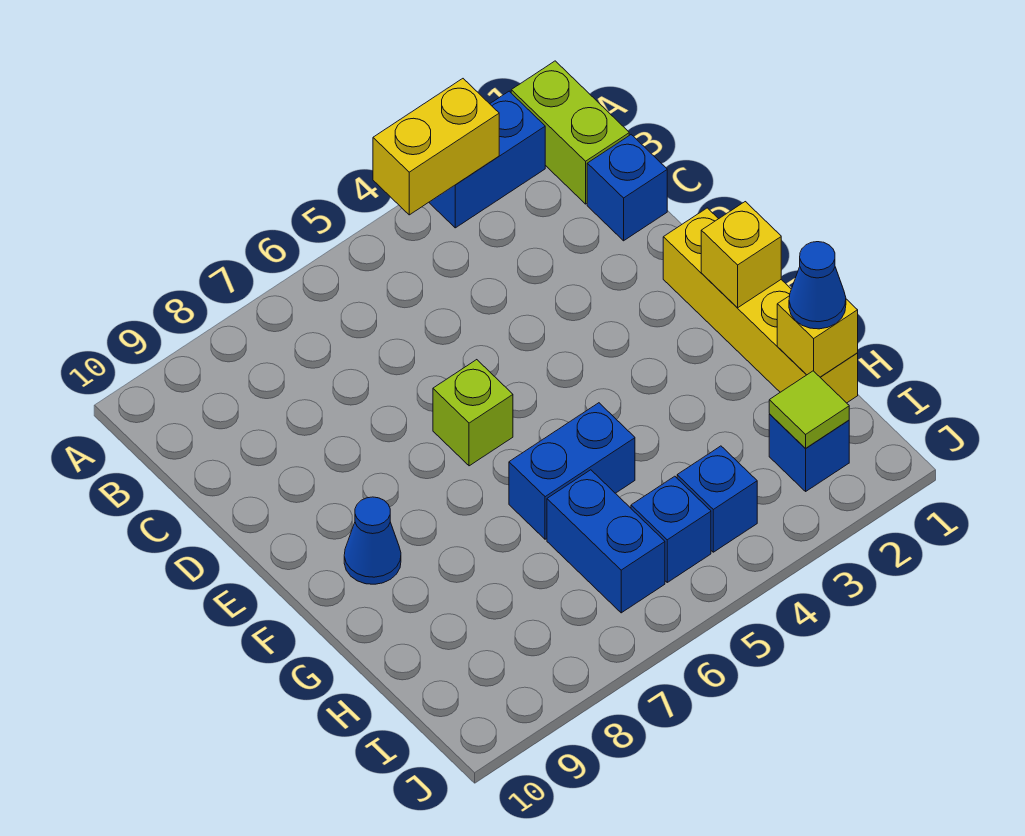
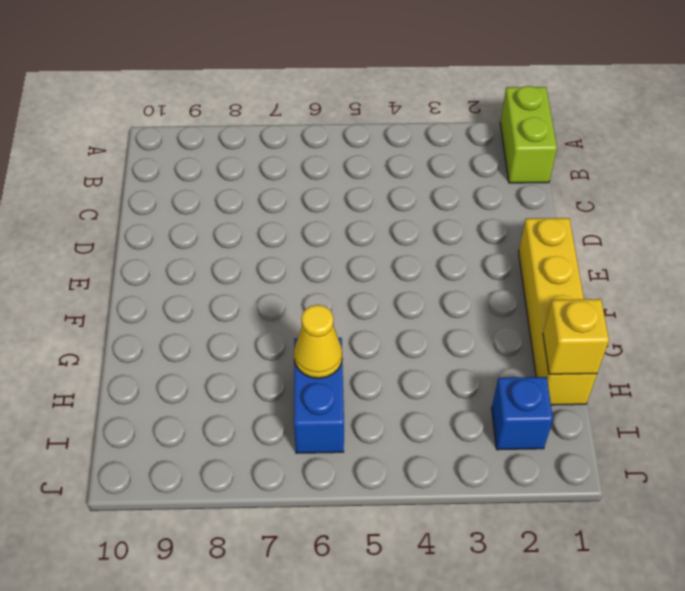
yellow cone H6 level 2 -> none
none -> blue brick A2:A3 level 1
none -> blue brick C1 level 1
none -> lime brick E6 level 1

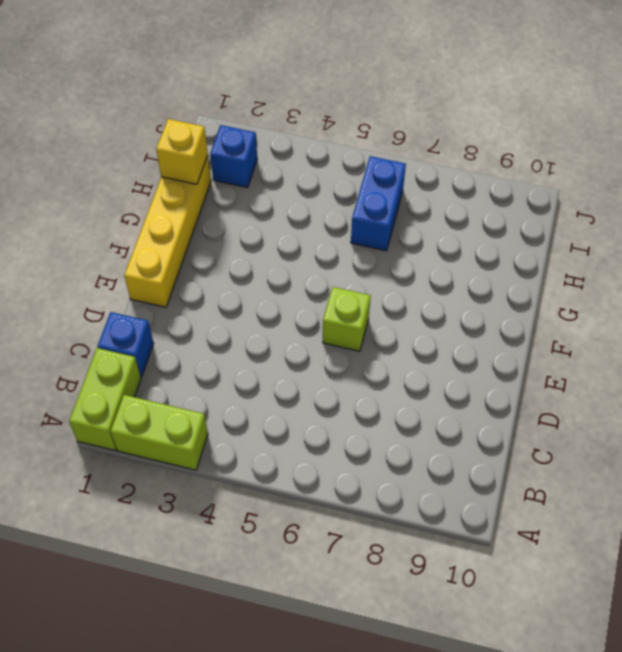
lime brick A2:A3 level 1 -> blue brick A2:A3 level 1
none -> blue cone F9 level 1
none -> blue brick G5:G6 level 1
none -> blue brick I4 level 1

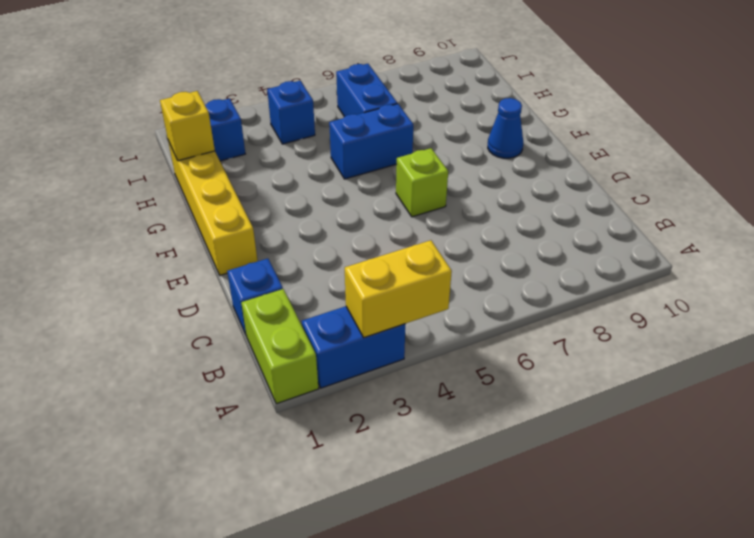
none -> blue brick I5 level 1
none -> yellow brick F1 level 2
none -> lime tile I2 level 2

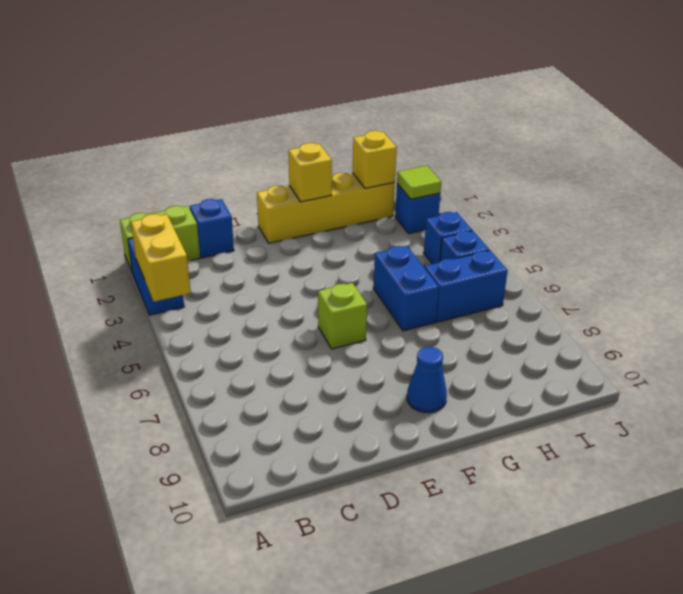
none -> blue cone H1 level 3

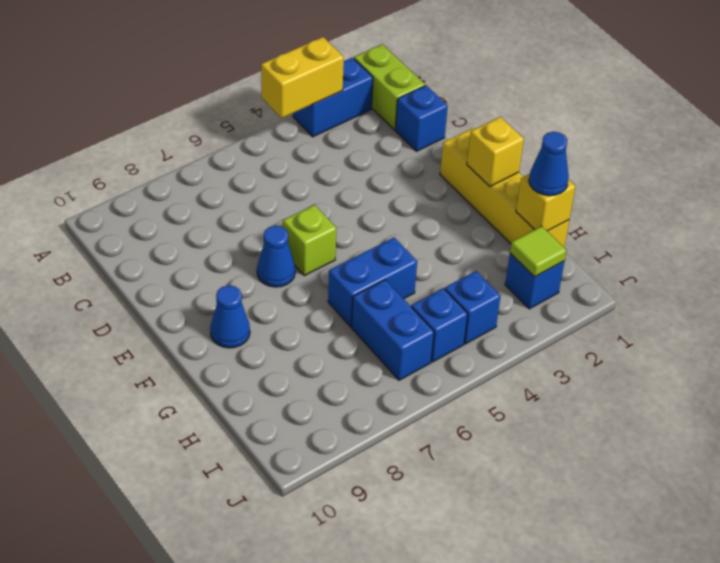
blue cone E7 level 1 -> none

